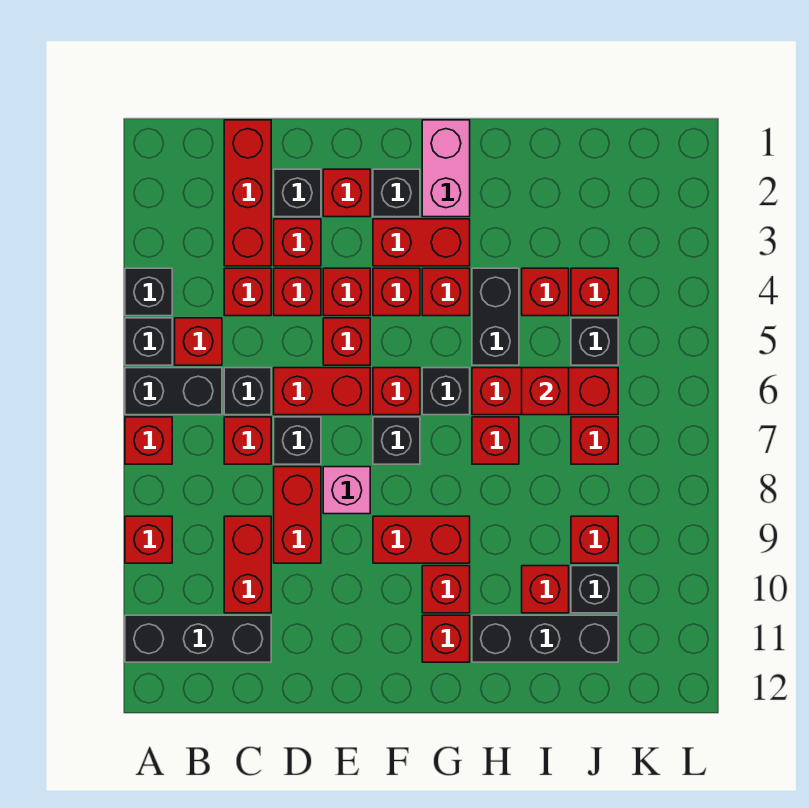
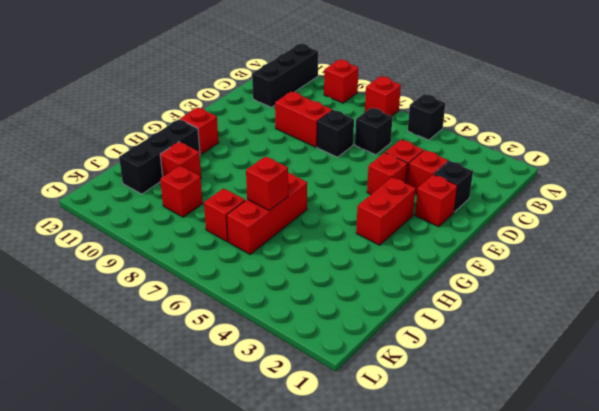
none -> black brick A4 level 1
none -> black brick A6:B6 level 1
none -> red brick B5 level 1
none -> red brick C1:C3 level 1

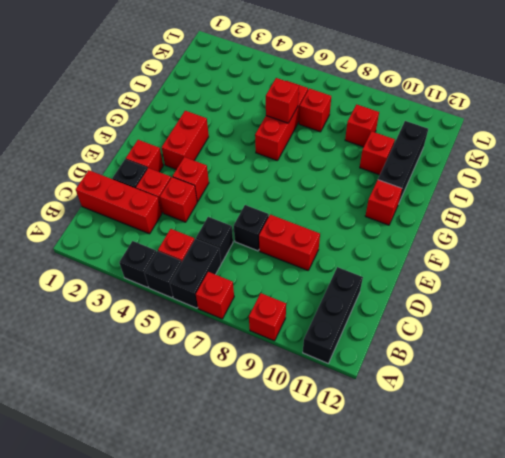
none -> red brick C4 level 1
none -> red brick C7 level 1
none -> red brick C9:C10 level 1
none -> red brick D6:E6 level 1

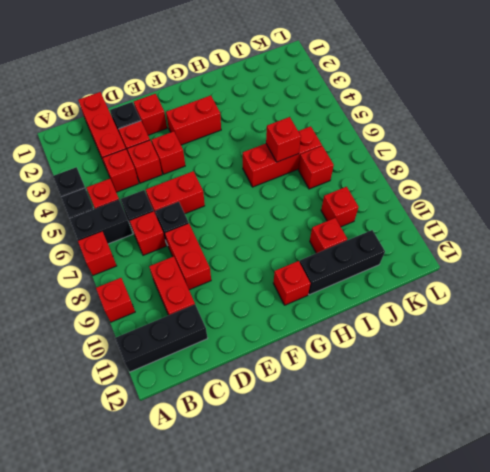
none -> red brick E5 level 1
none -> pink brick E8 level 1
none -> black brick F2 level 1
none -> red brick F4 level 1

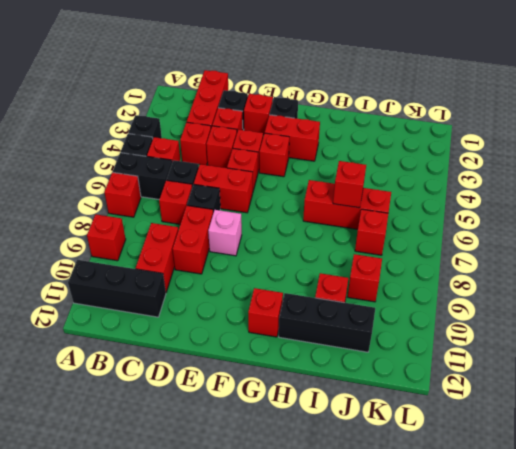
none -> red brick F6 level 1
none -> black brick F7 level 1
none -> red brick F9:G9 level 1
none -> pink brick G1:G2 level 1

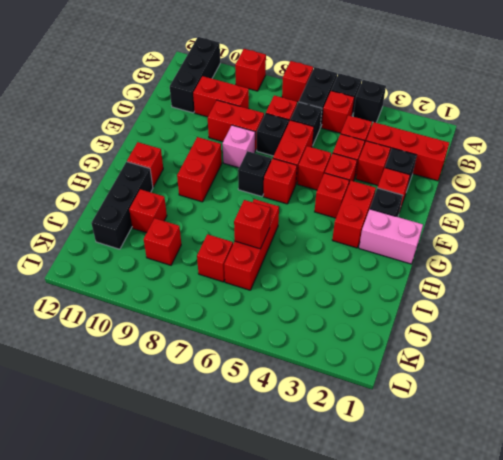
none -> red brick G4 level 1
none -> black brick G6 level 1
none -> red brick G10 level 1
none -> black brick H4:H5 level 1

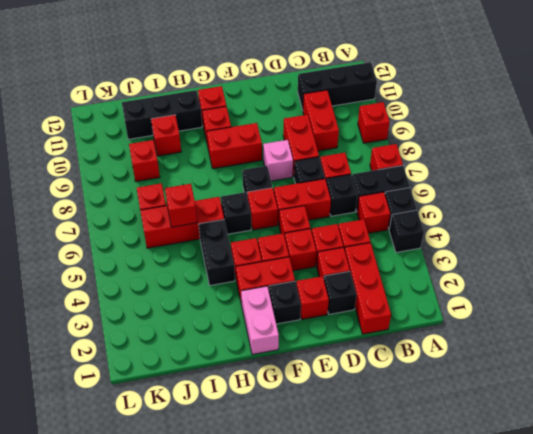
none -> red brick H7 level 1
none -> red brick I4 level 1
none -> red brick J4 level 1
none -> black brick J5 level 1

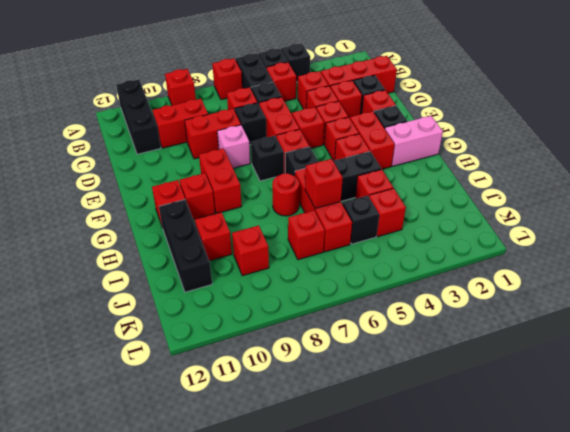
red round brick H7 level 1 -> red brick H7 level 1
none -> black brick J10 level 1

